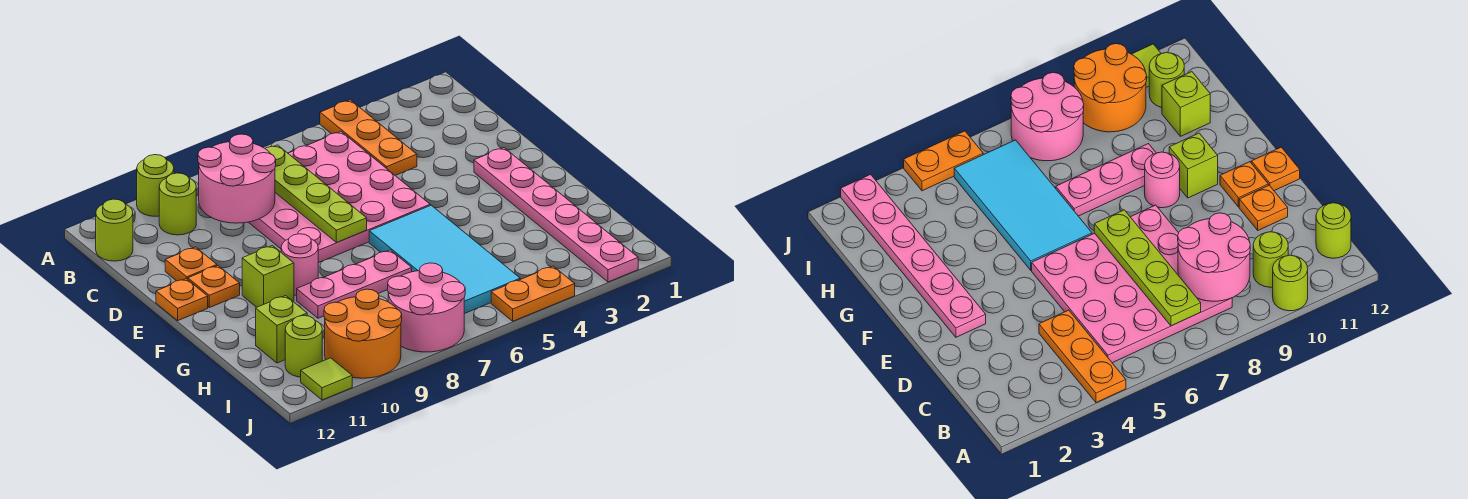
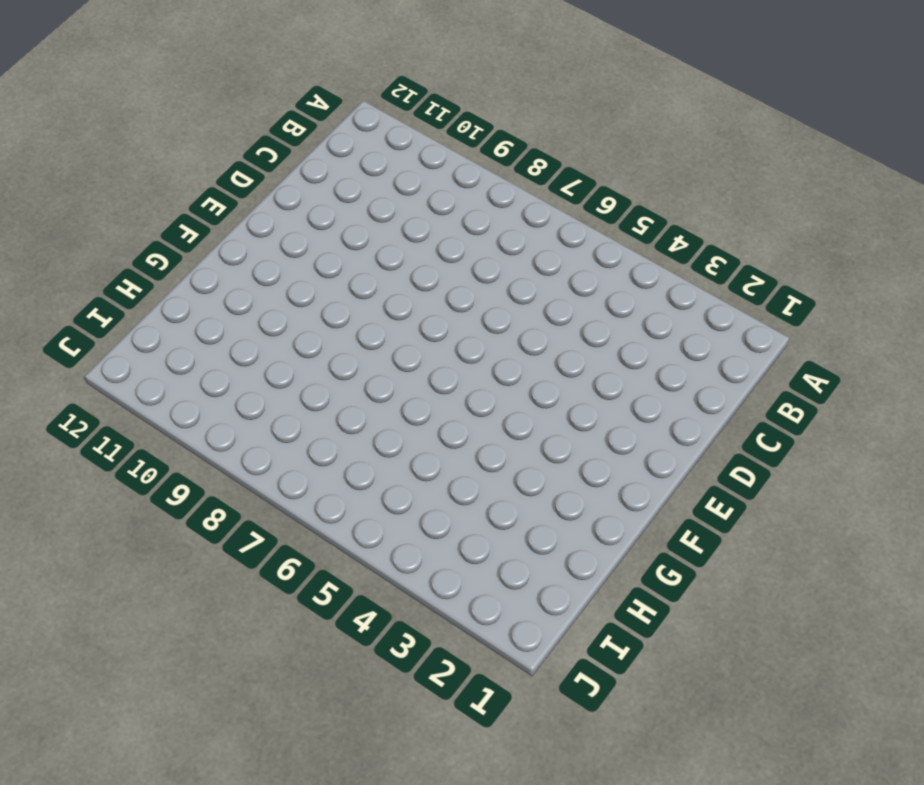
none -> orange plate A4:C4 level 1
none -> lime round brick A10 level 1
none -> pink plate B5:E8 level 1

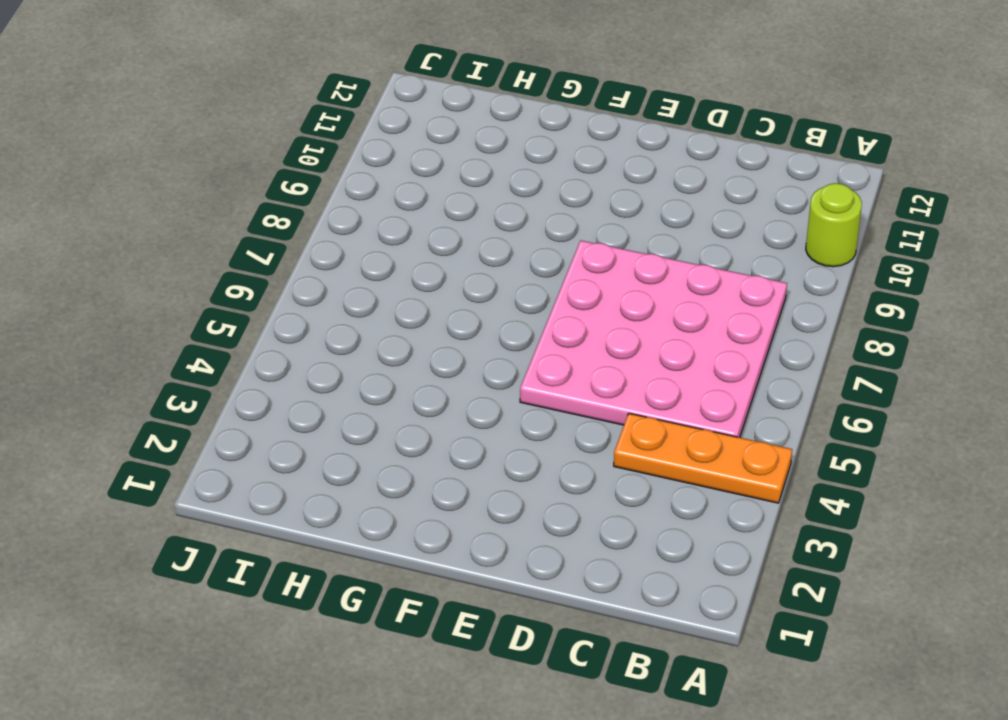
none -> lime round brick B10 level 1
none -> lime round brick B12 level 1
none -> orange plate D11 level 1

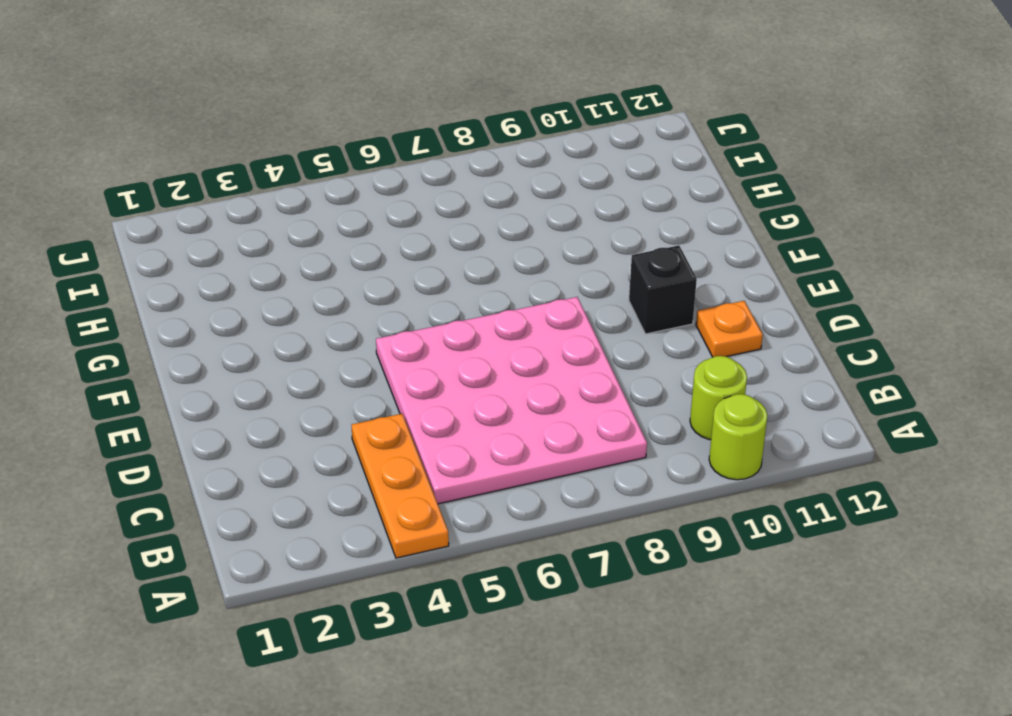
black brick E10 level 1 -> none
none -> lime round brick B12 level 1
none -> pink plate E2:J2 level 1
none -> orange plate E11 level 1

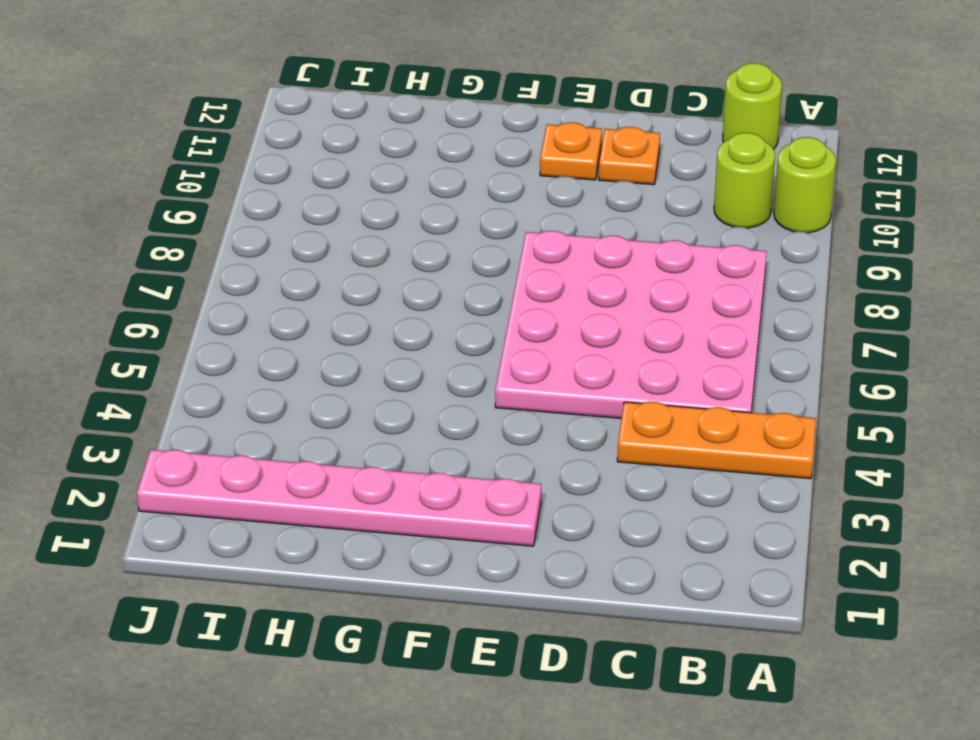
none -> orange plate E12 level 1
none -> cyan tile F5:I6 level 1
none -> pink round brick F9 level 1

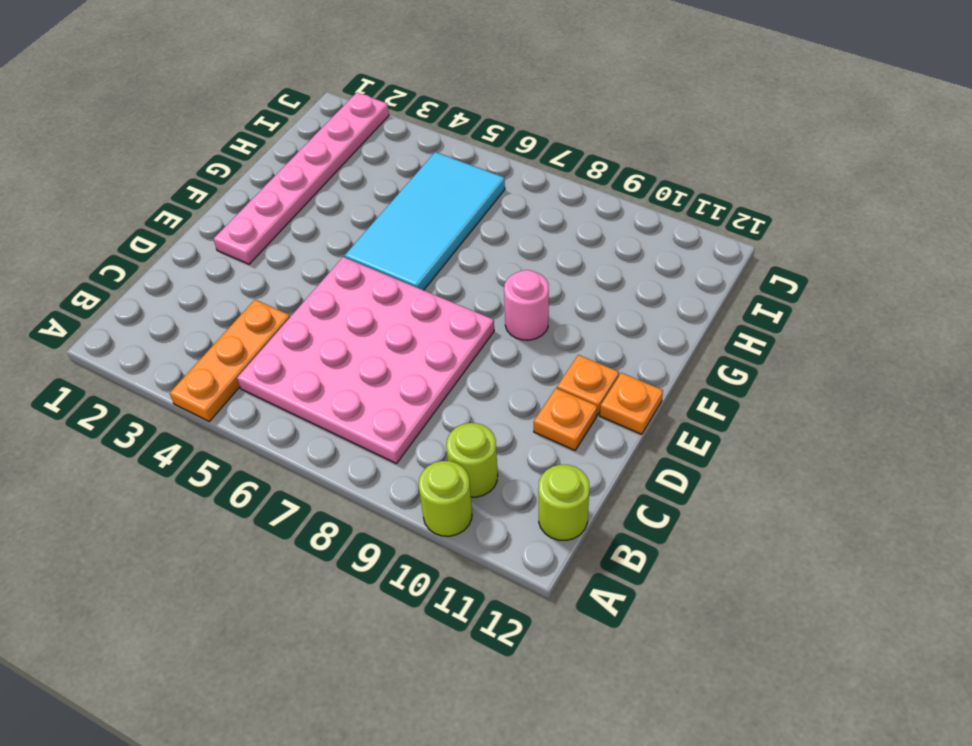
none -> lime brick F10 level 1
none -> pink plate G7:G9 level 1
none -> lime brick H11 level 1

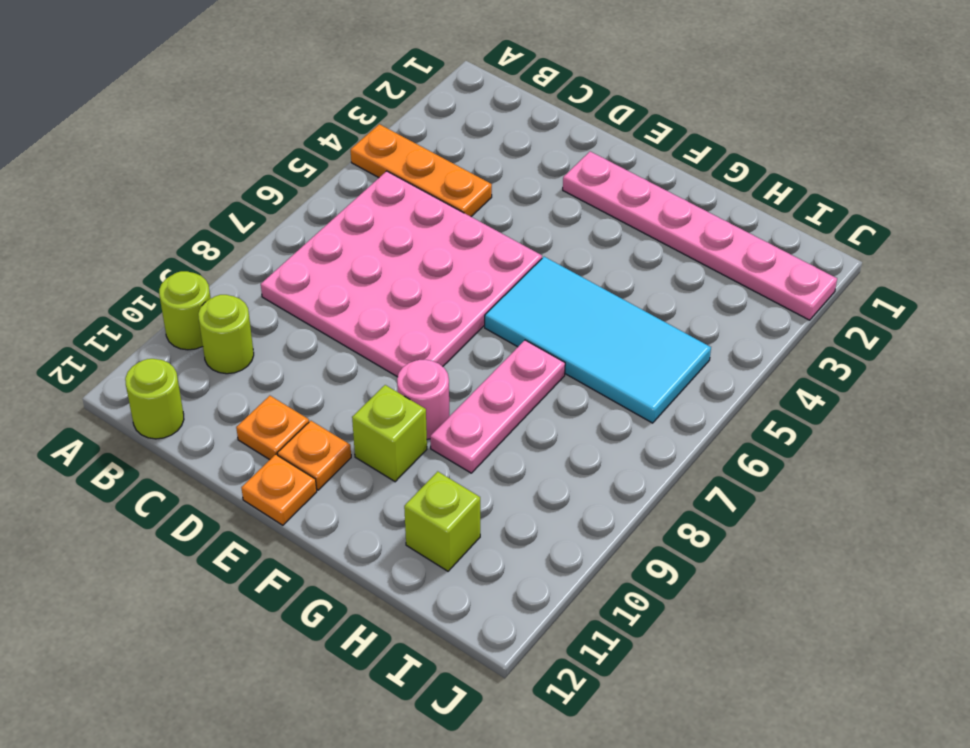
none -> pink round brick I7:J8 level 1
none -> orange round brick I9:J10 level 1
none -> lime round brick I11 level 1

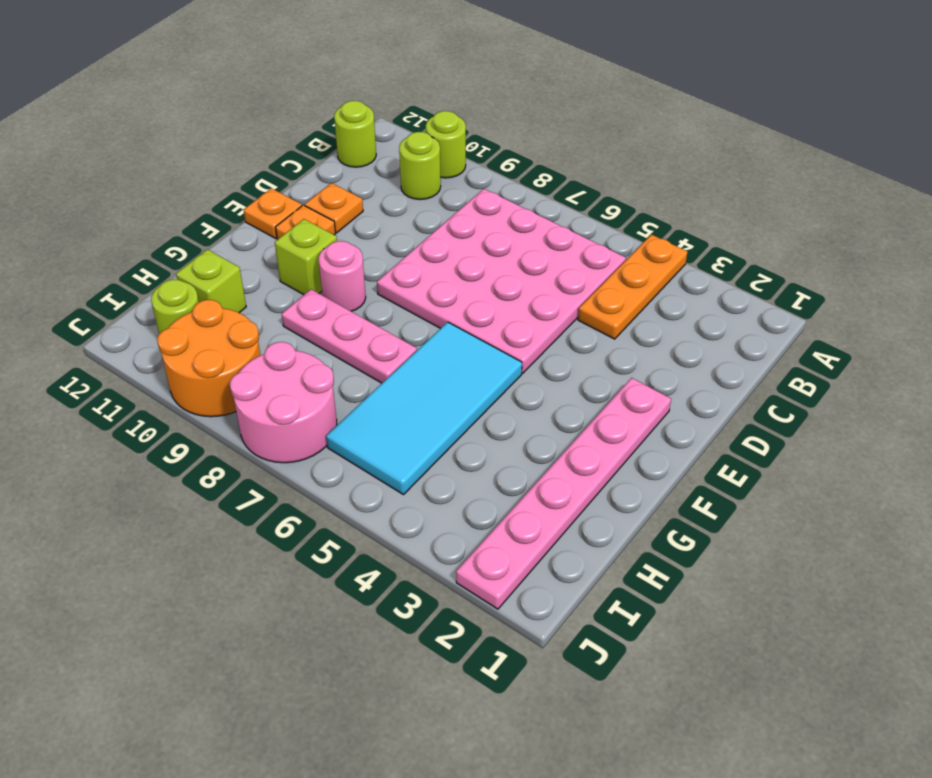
none -> orange plate J4:J5 level 1
none -> lime tile J11 level 1
none -> lime plate B7:E7 level 2

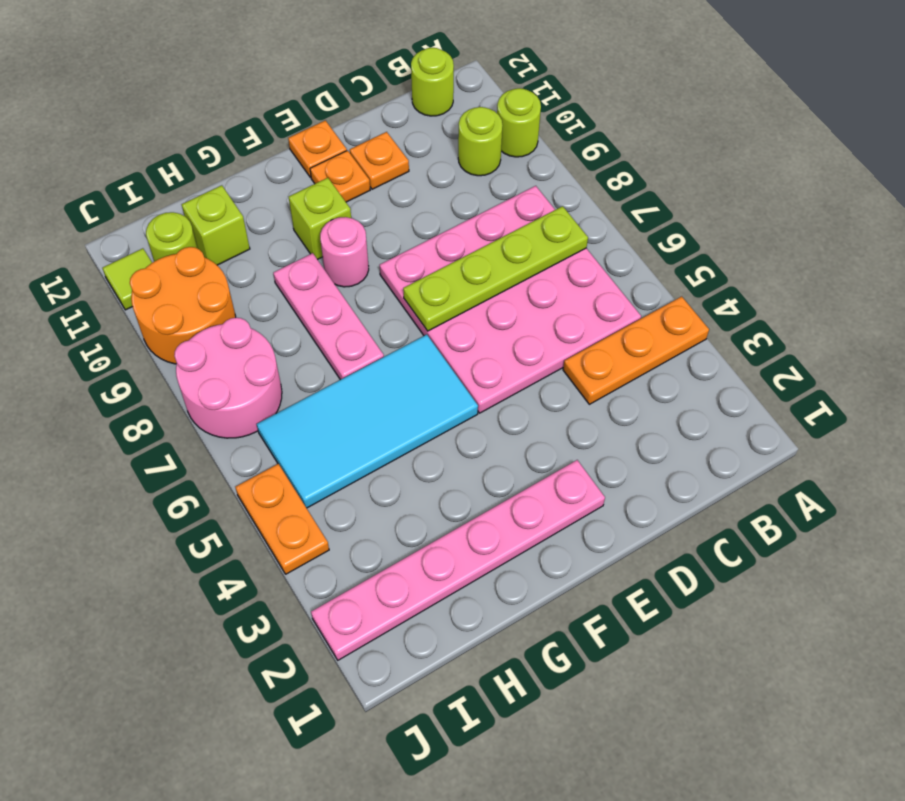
none -> pink round brick B8:C9 level 2

